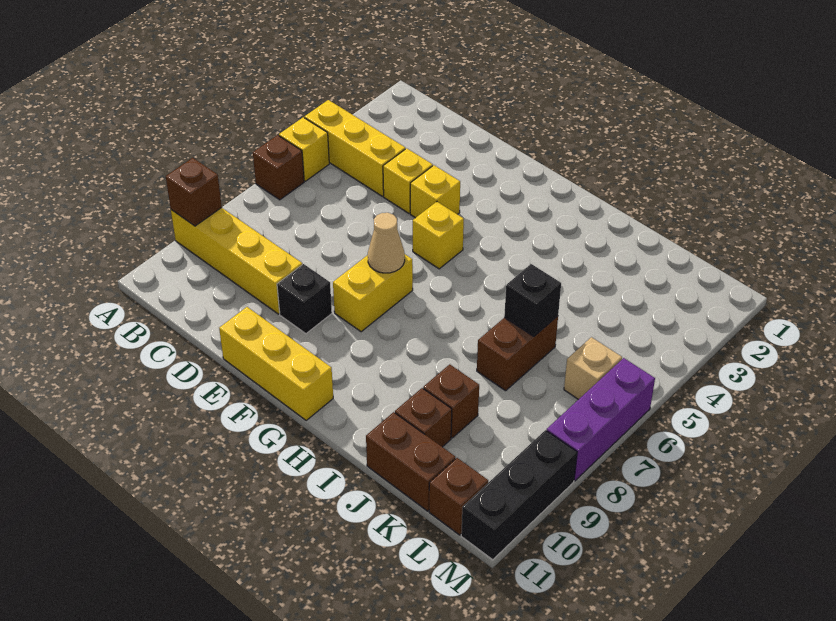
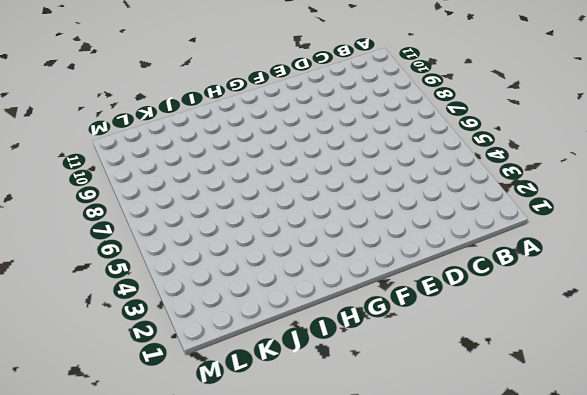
none -> yellow brick A4:C4 level 1
none -> yellow brick A5 level 1
none -> brown brick A6 level 1

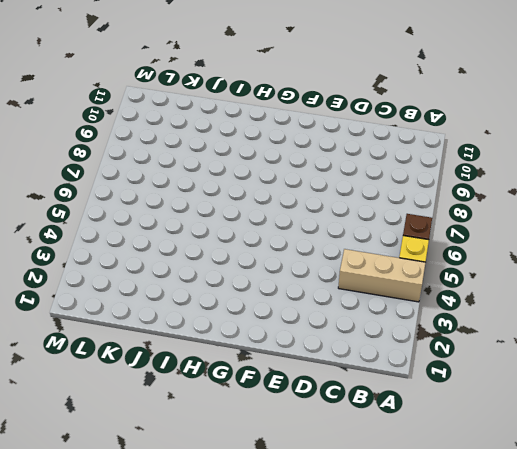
tan brick A4:C4 level 1 -> yellow brick A4:C4 level 1
none -> yellow brick A9:D9 level 1
none -> yellow brick D4 level 1
none -> yellow brick E4 level 1

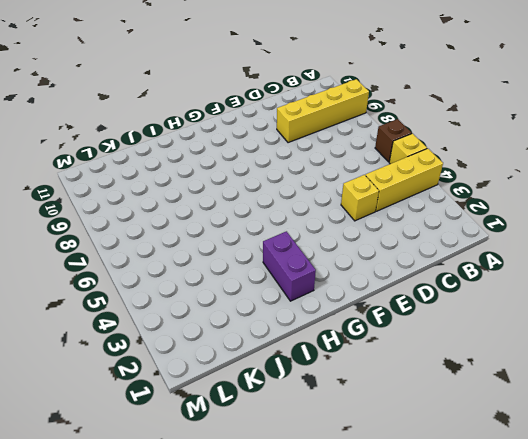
purple brick H2:H3 level 1 -> none
none -> yellow brick E4 level 1
none -> black brick E9 level 1
none -> yellow brick E11:G11 level 1

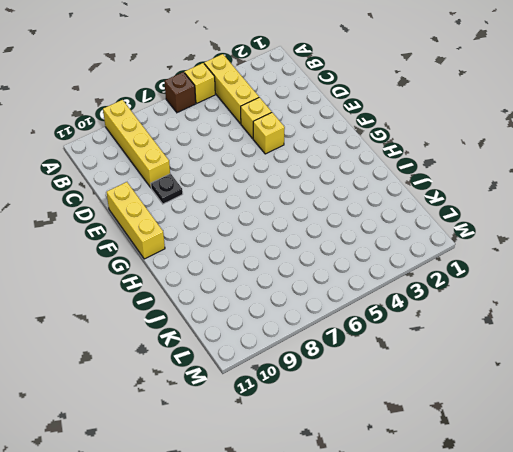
black plate E9 level 1 -> black brick E9 level 1
none -> yellow brick F5 level 1
none -> yellow brick F7:F8 level 1
none -> brown brick J6:J7 level 1

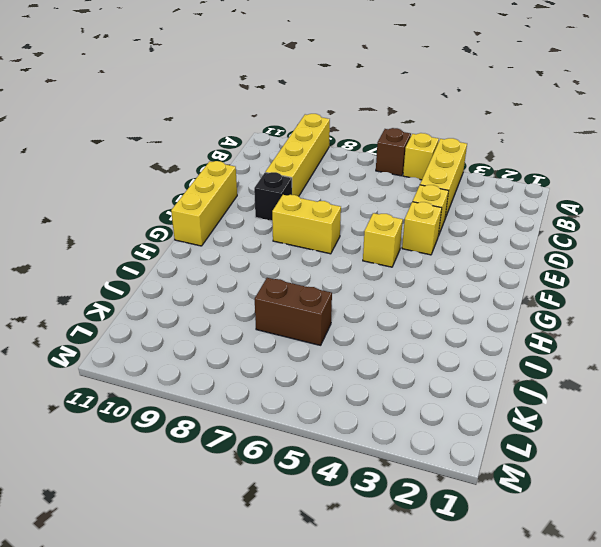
none -> brown brick J9 level 1
none -> brown brick J10 level 1
none -> brown brick J11:K11 level 1

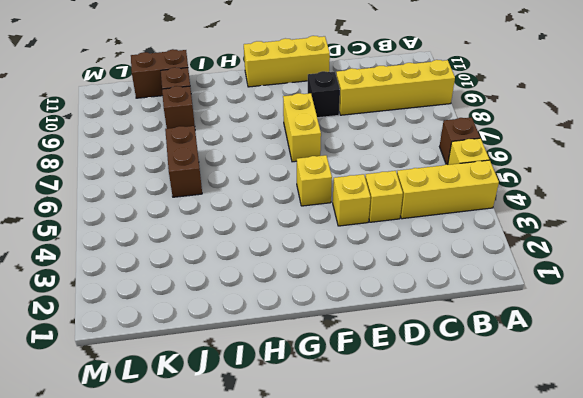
none -> tan brick L6 level 1
none -> brown brick L11 level 1
none -> purple brick M6:M8 level 1

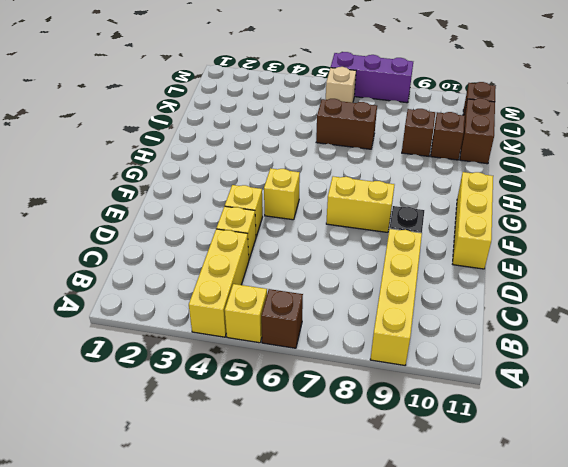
none -> black brick M9:M11 level 1
none -> brown brick A9 level 2
none -> tan cone F7 level 2

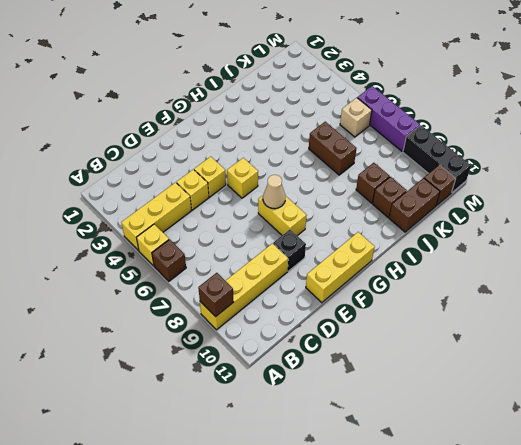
none -> black brick J6 level 2

